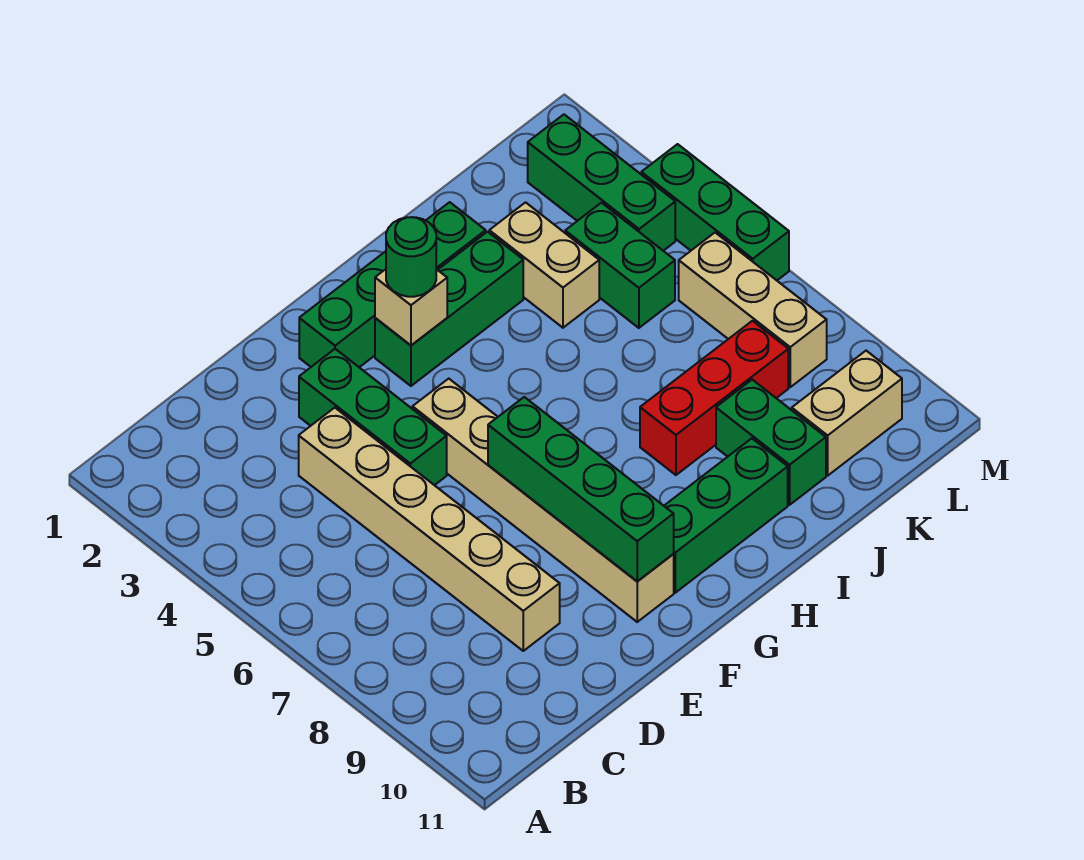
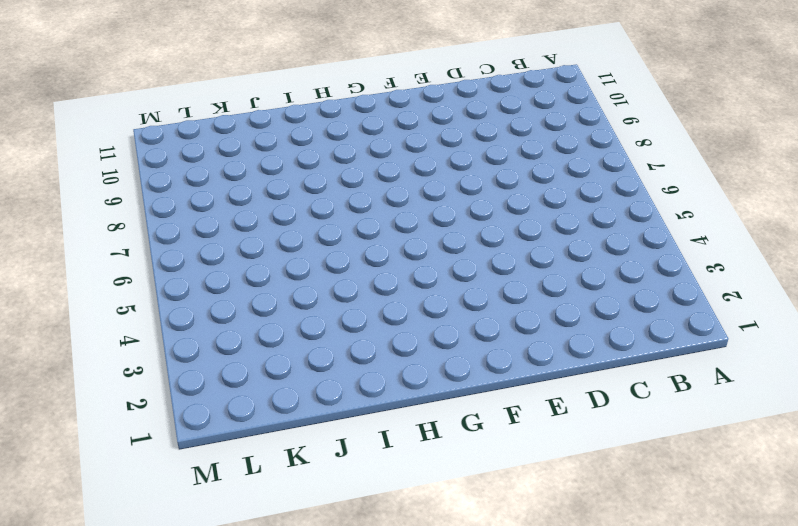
none -> tan brick D4:D9 level 1
none -> green brick E3:E5 level 1
none -> green brick F2:I2 level 1

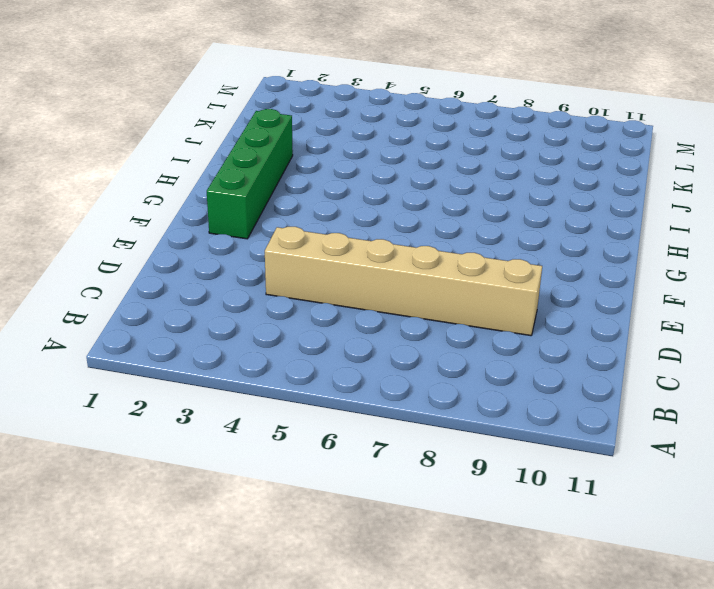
none -> green brick E3:E5 level 1
none -> tan brick F5:F10 level 1
none -> green brick G3:I3 level 1

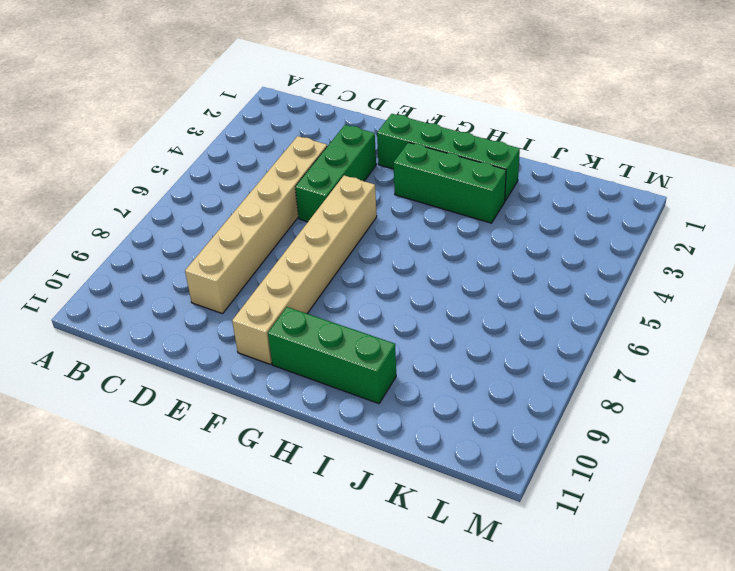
none -> red brick I8:K8 level 1
none -> tan brick J3:J4 level 1
none -> green brick J9:J10 level 1

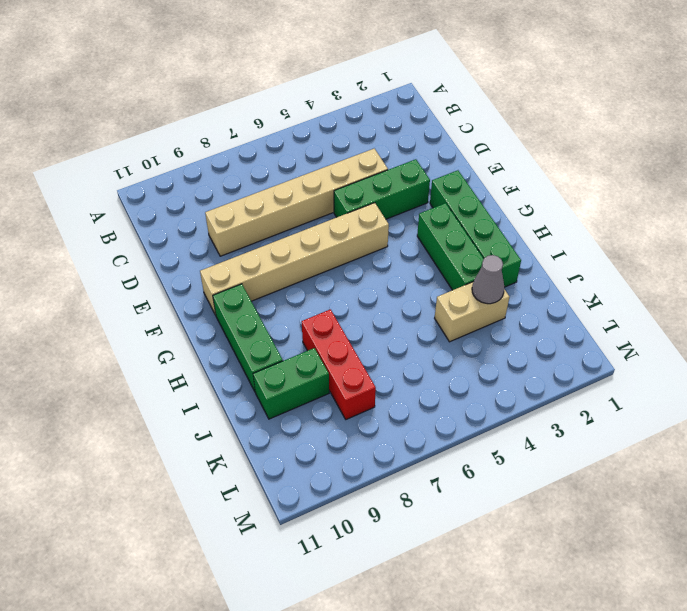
grey cone J3 level 2 -> none
none -> green brick K4:K5 level 1
none -> tan brick K10:L10 level 1
none -> green brick L2:L4 level 1

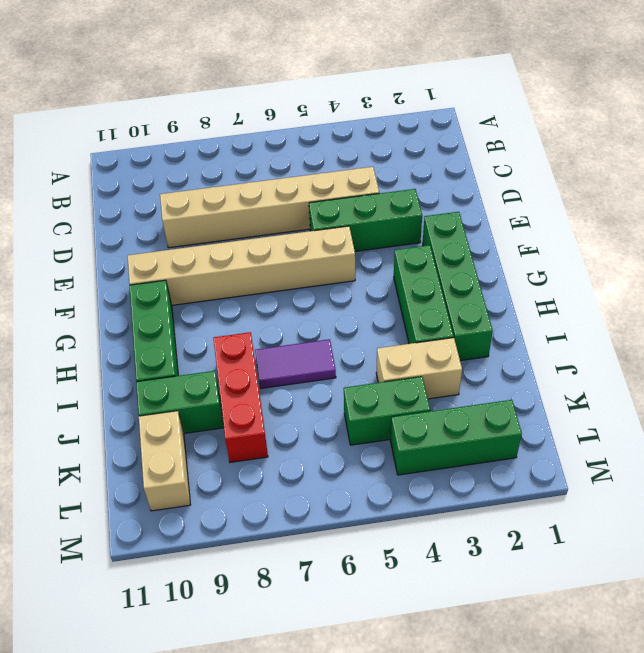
purple tile I6:I7 level 1 -> none
none -> tan brick L6:L8 level 1
none -> green brick M4:M6 level 1
none -> green brick F7:F10 level 2

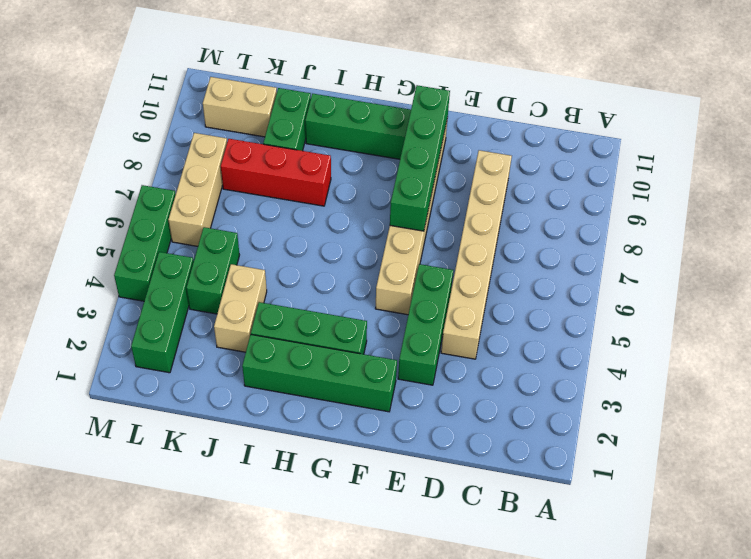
none -> tan brick G3 level 2
none -> green round brick G3 level 3

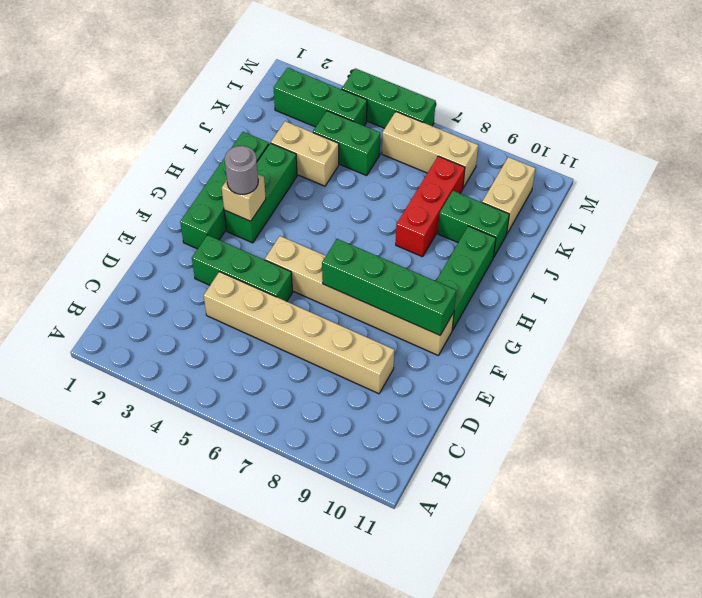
grey round brick G3 level 3 -> green round brick G3 level 3

